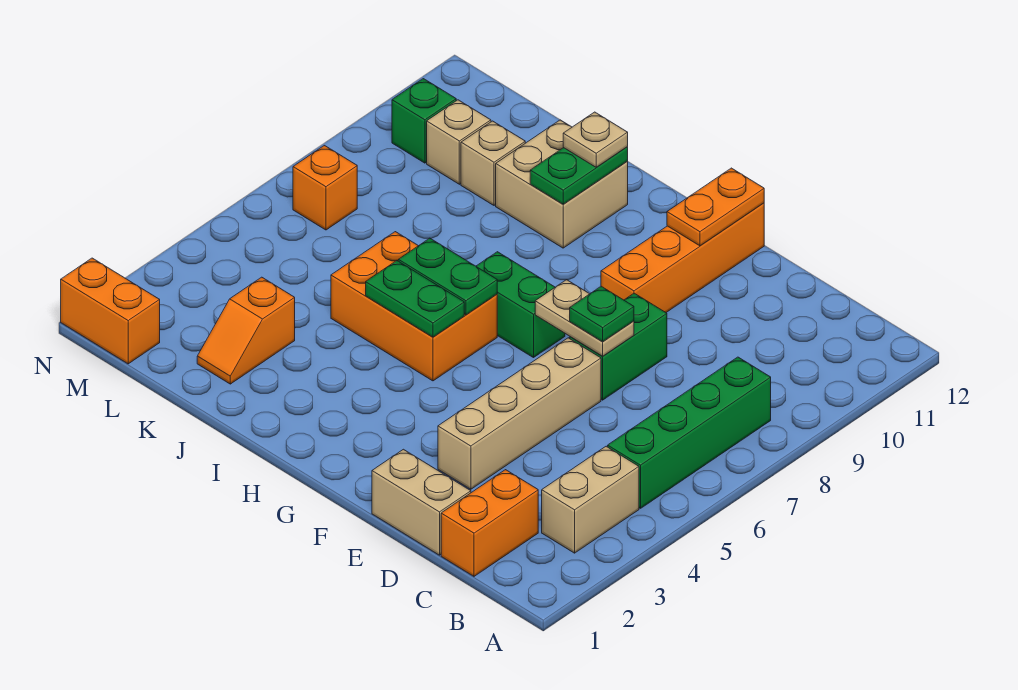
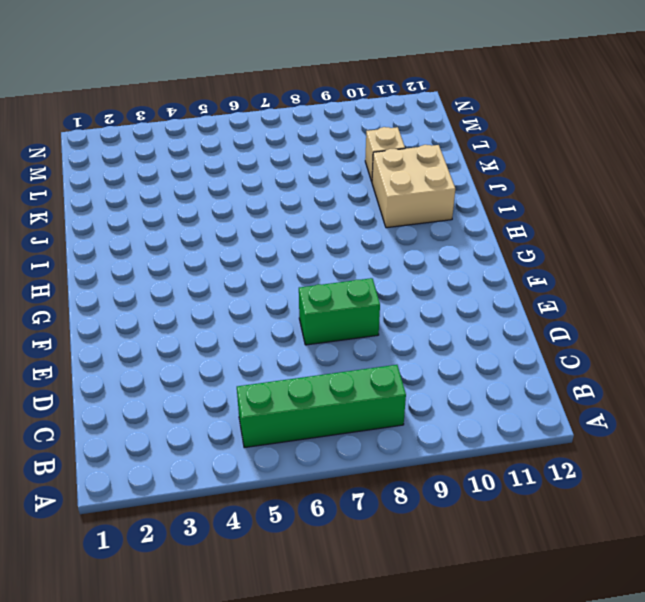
none -> tan brick B3:B4 level 1
none -> orange brick C1:C2 level 1
none -> tan brick D1:E1 level 1

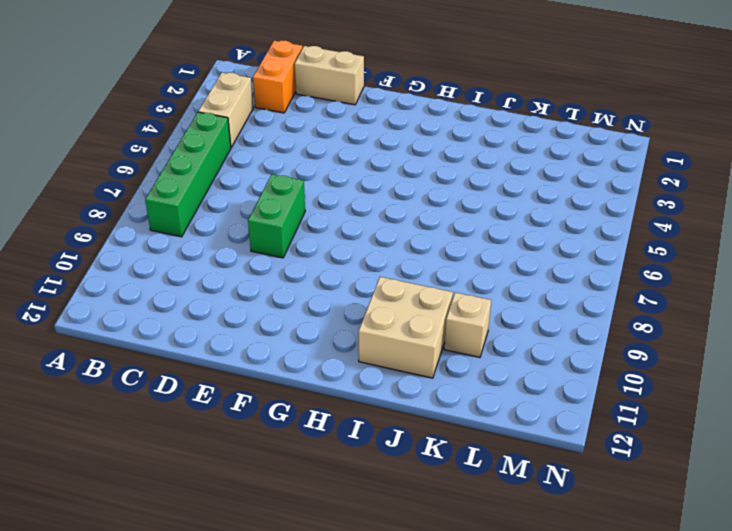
none -> tan brick E3:E6 level 1
none -> orange brick F9:F12 level 1
none -> green brick G7:H7 level 1

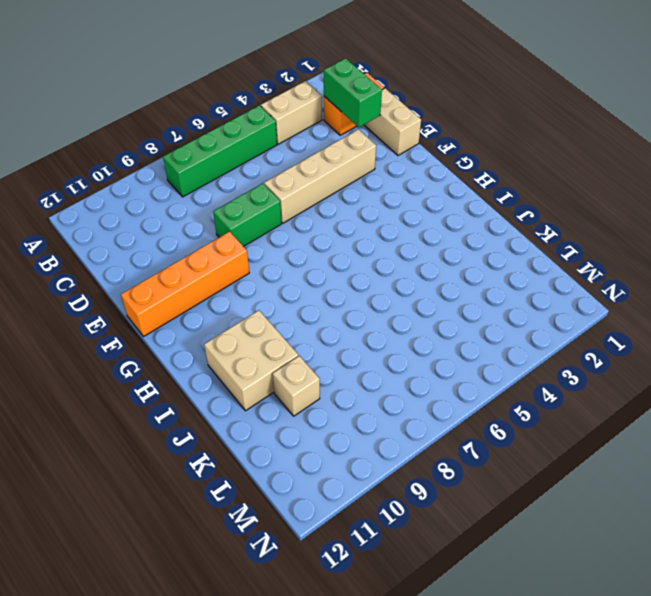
green brick C2:D2 level 2 -> green brick G7:H7 level 1
none -> orange brick H5:J6 level 1
none -> orange slope K2:K3 level 1 top 3
none -> tan brick L10 level 1

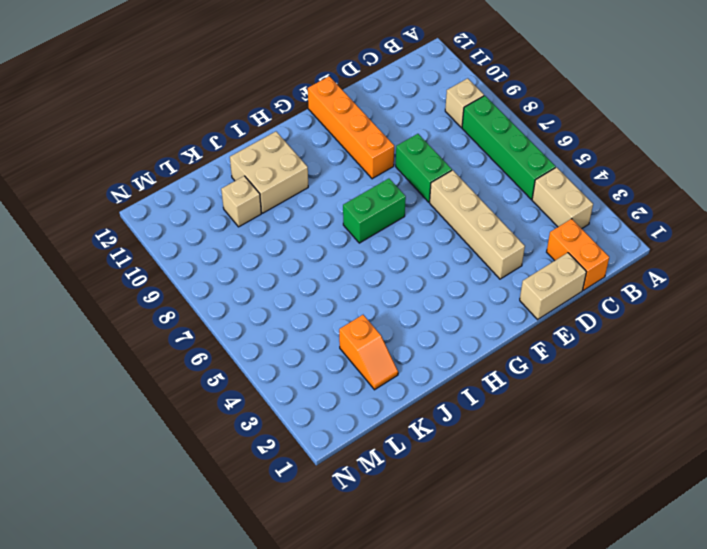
tan brick B9 level 1 -> tan brick L10 level 1
none -> orange brick H5:J6 level 1
none -> orange brick M1:N1 level 1
none -> orange brick M7 level 1

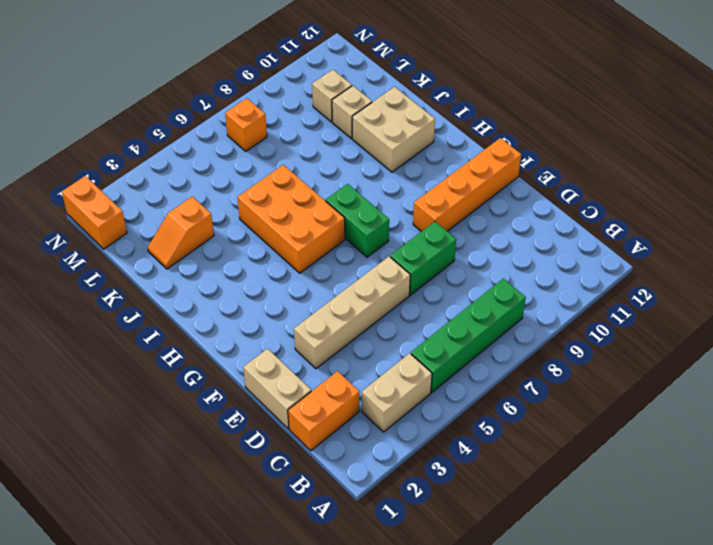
none -> green brick M10 level 1
none -> tan plate E7:F7 level 2
none -> orange plate F11:F12 level 2

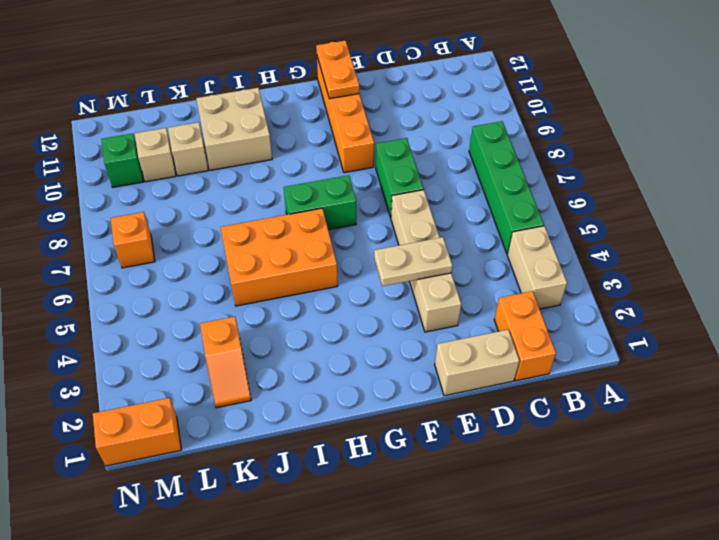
tan plate E4:F4 level 2 -> tan plate E7:F7 level 2
none -> green plate H5:I5 level 2
none -> green plate H6:I6 level 2
none -> green plate I10:I11 level 2

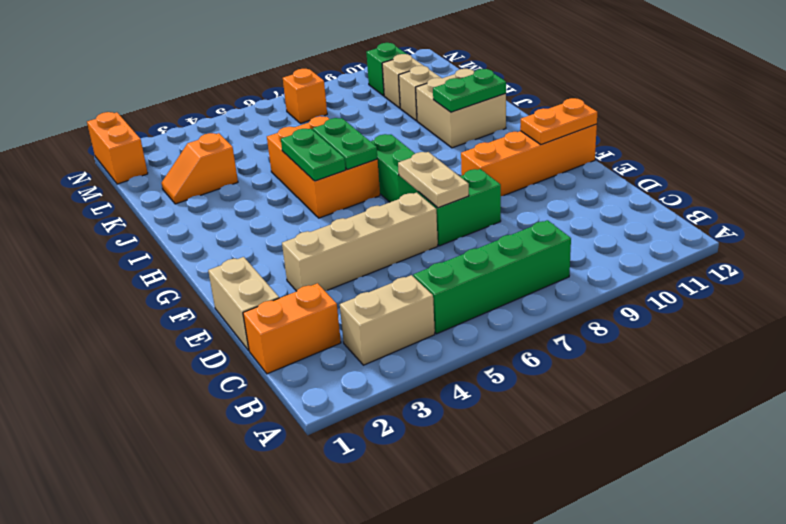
none -> green plate E7 level 3
none -> tan plate I11 level 3

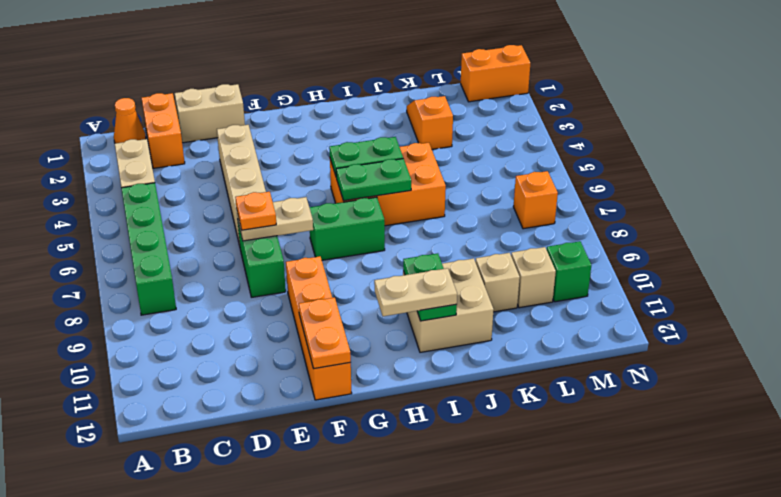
orange cone B1 level 1 -> none
orange plate E7 level 3 -> green plate E7 level 3
tan plate H11:I11 level 3 -> tan plate I11 level 3

